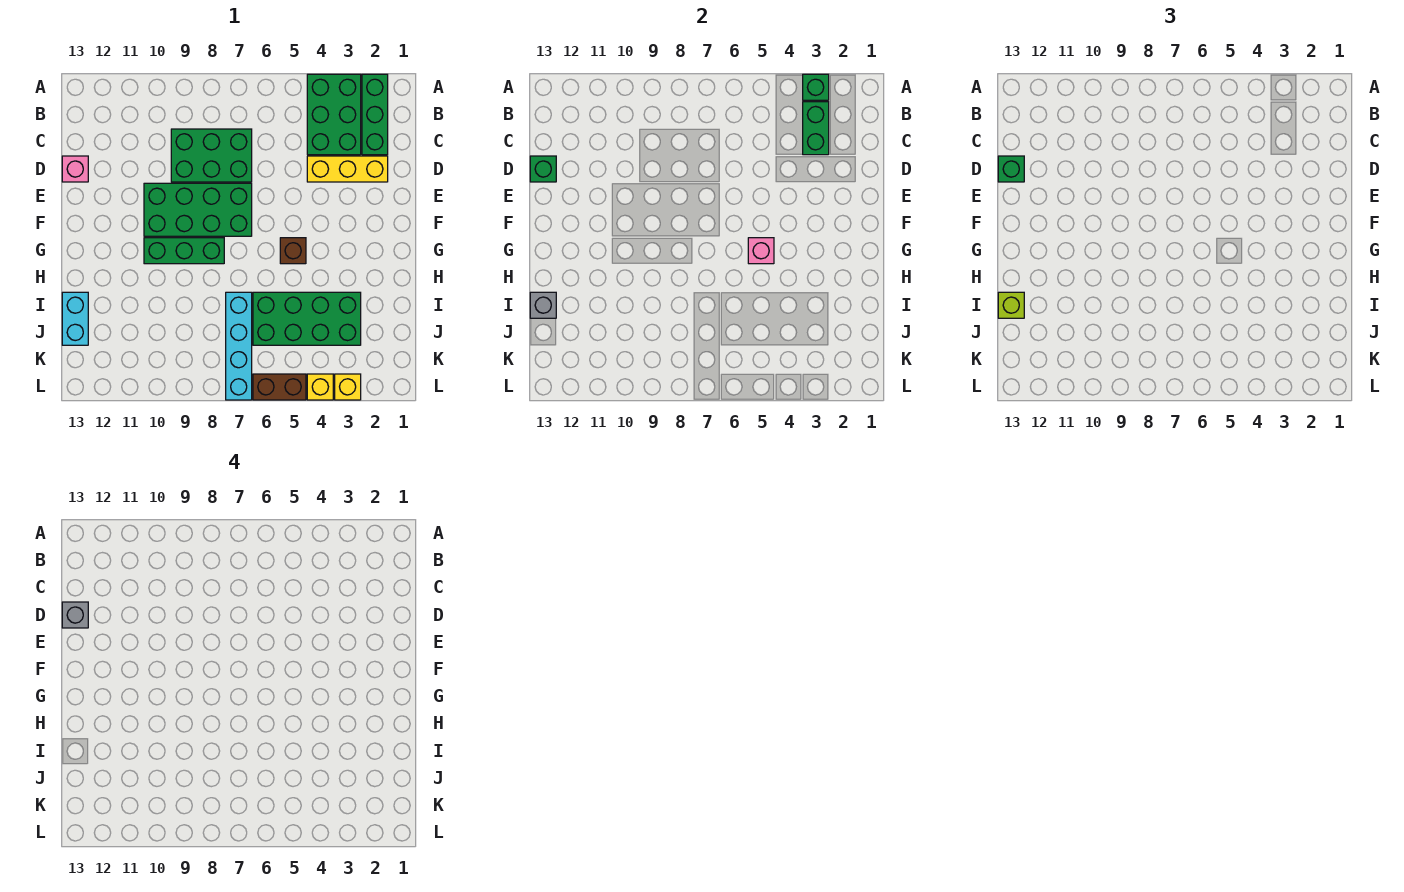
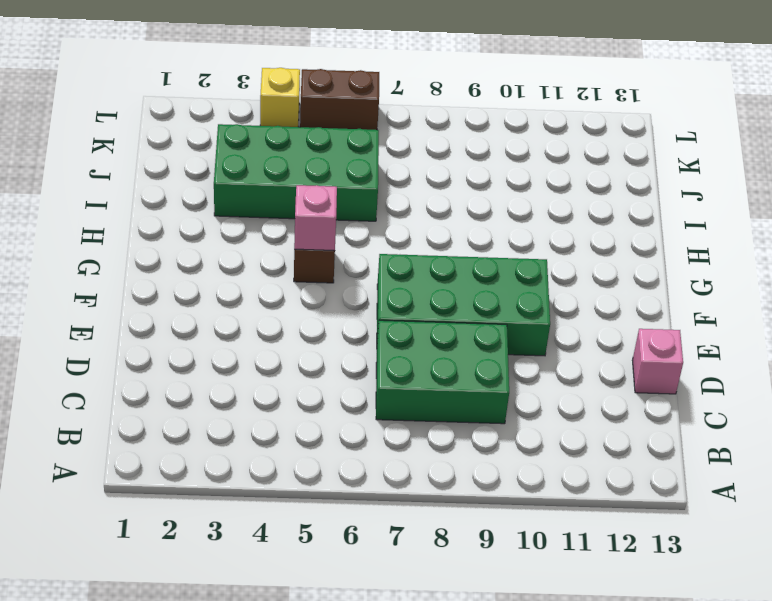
none -> green brick A2:C2 level 1
none -> green brick A3:C4 level 1
none -> yellow brick D2:D4 level 1

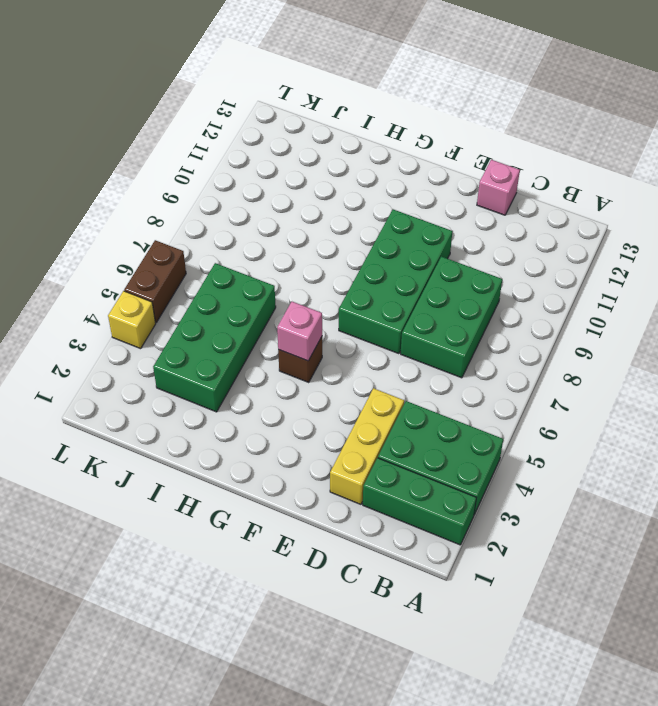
none -> green brick G8:G10 level 1
none -> cyan brick I7:L7 level 1
none -> cyan brick I13:J13 level 1

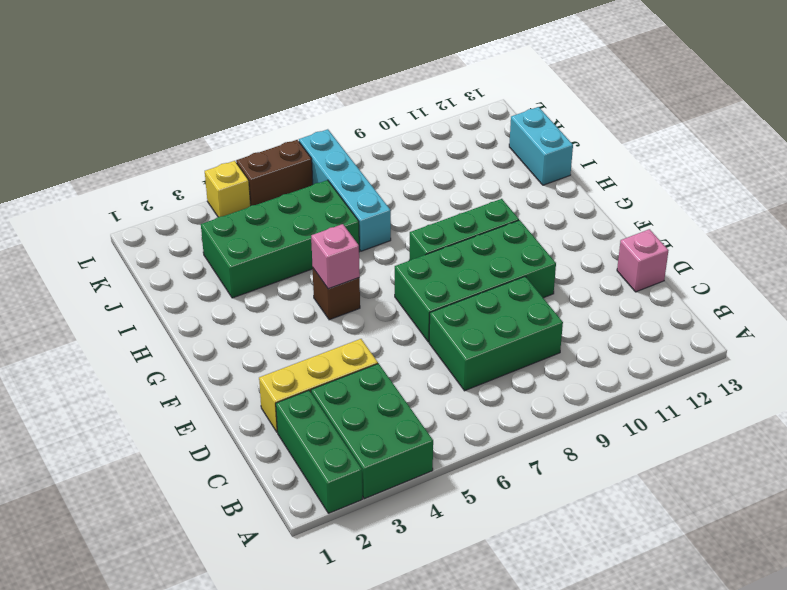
none -> yellow brick L3 level 1
none -> green brick A3 level 2
none -> green brick B3:C3 level 2

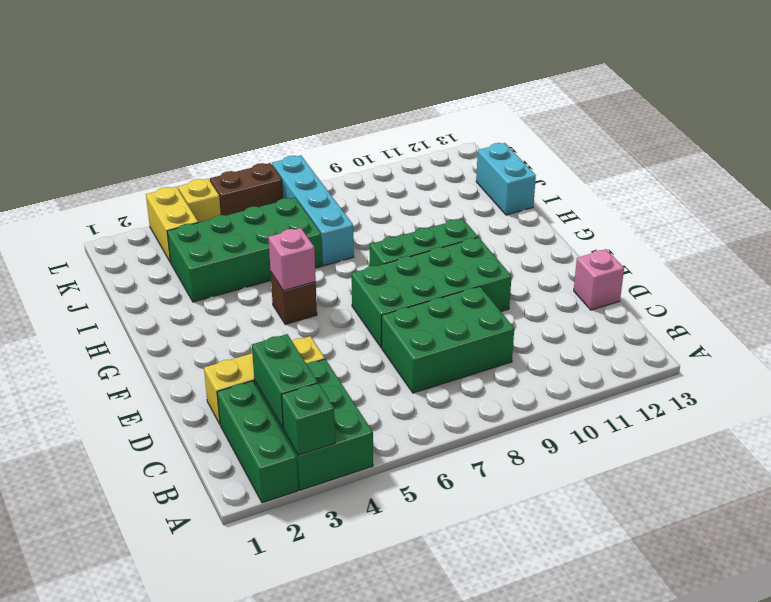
yellow brick K3:L3 level 1 -> yellow brick L3 level 1
none -> green brick D13 level 2
none -> grey brick I13 level 2
none -> green brick D13 level 3

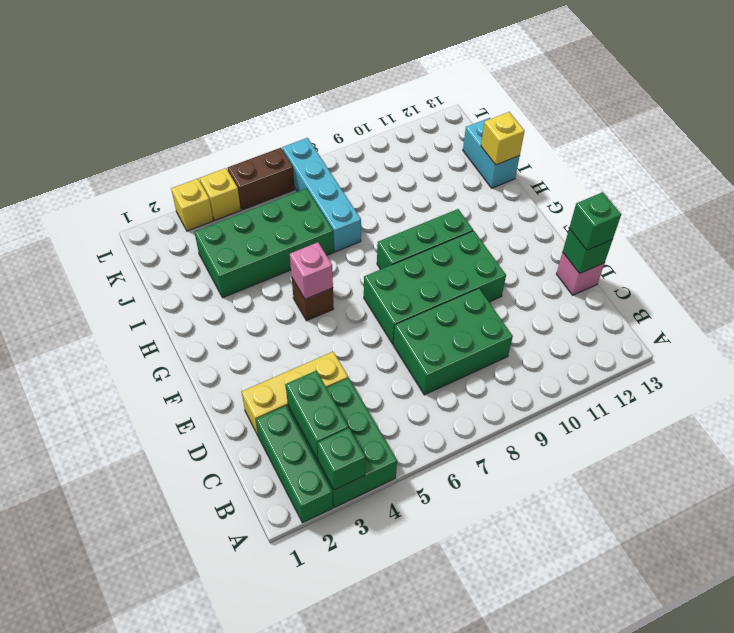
yellow brick I13 level 2 -> grey brick I13 level 2
none -> lime brick I13 level 3
none -> grey brick D13 level 4

